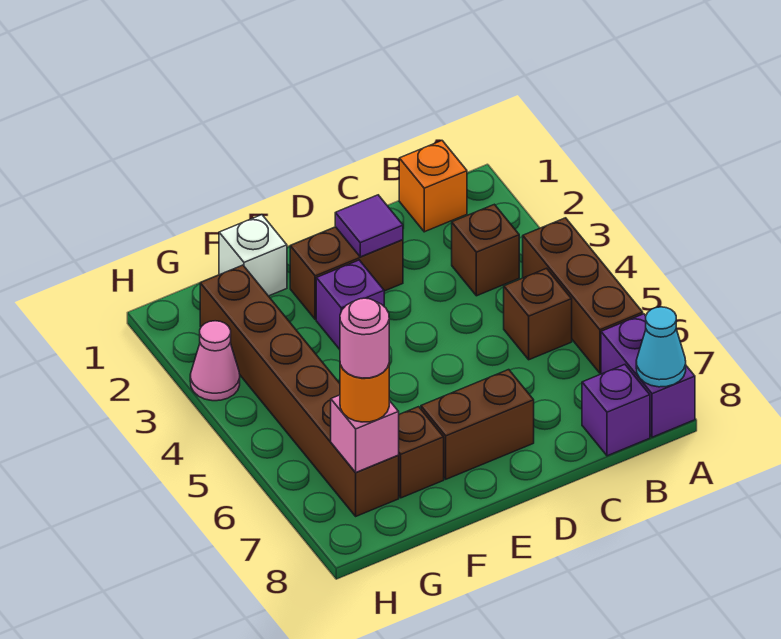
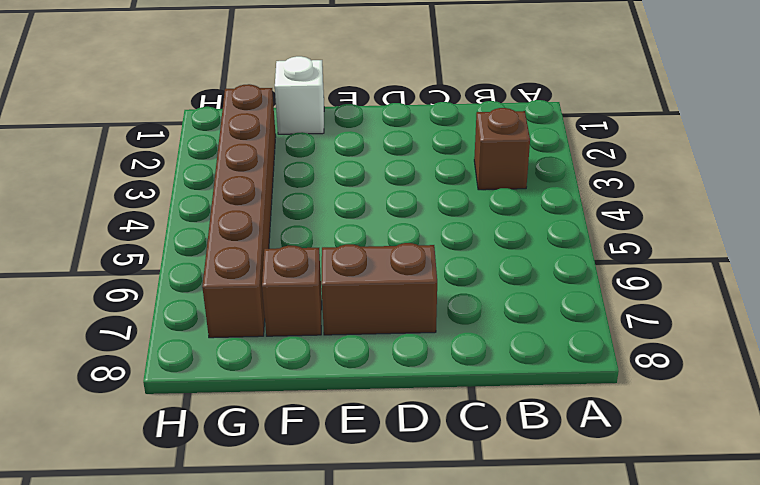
none -> brown brick A4:A6 level 1
none -> purple brick A7:A8 level 1
none -> orange brick B1 level 1

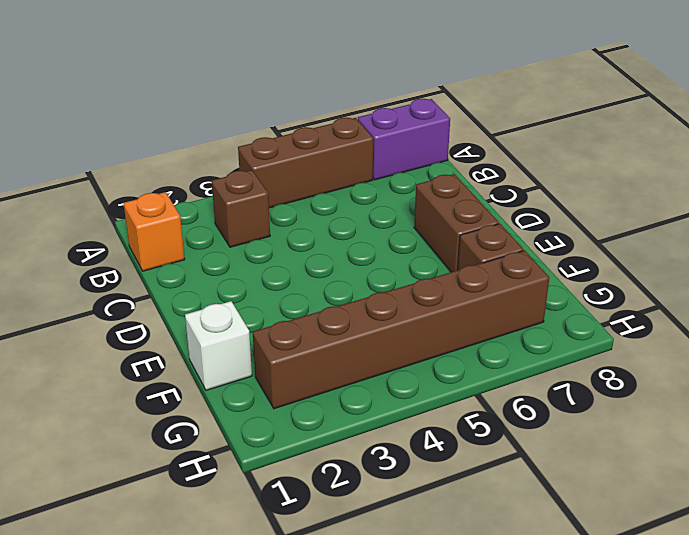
none -> brown brick B5 level 1
none -> purple brick B8 level 1
none -> brown brick D2:E2 level 1

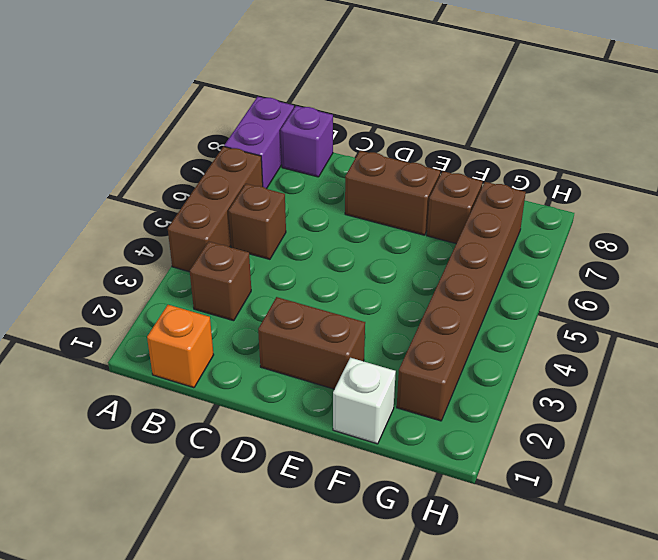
none -> purple brick E3 level 1
none -> pink cone H3 level 1
none -> cyan cone A8 level 2

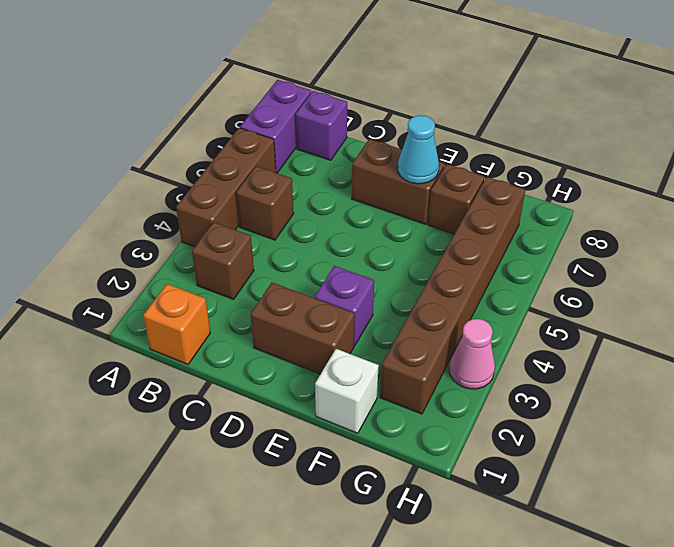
cyan cone E7 level 2 -> cyan cone A8 level 2
none -> purple tile D2 level 2
none -> pink brick G7 level 2
none -> orange round brick G7 level 3

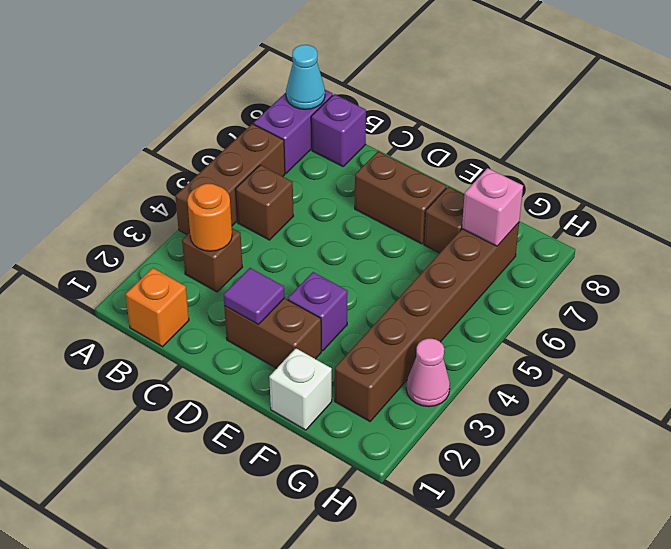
orange round brick B3 level 2 -> orange round brick G7 level 3
none -> pink round brick G7 level 4

